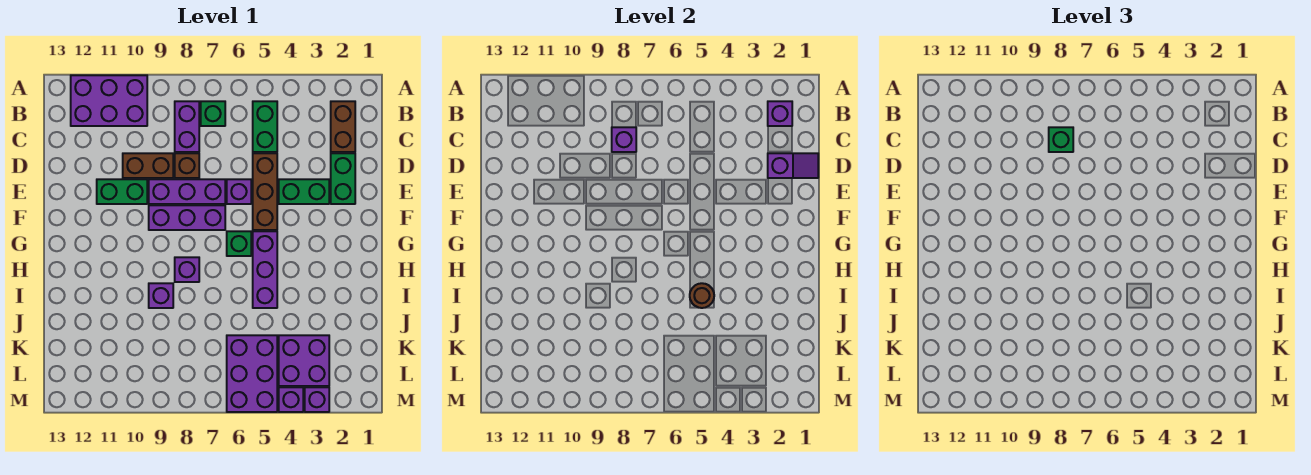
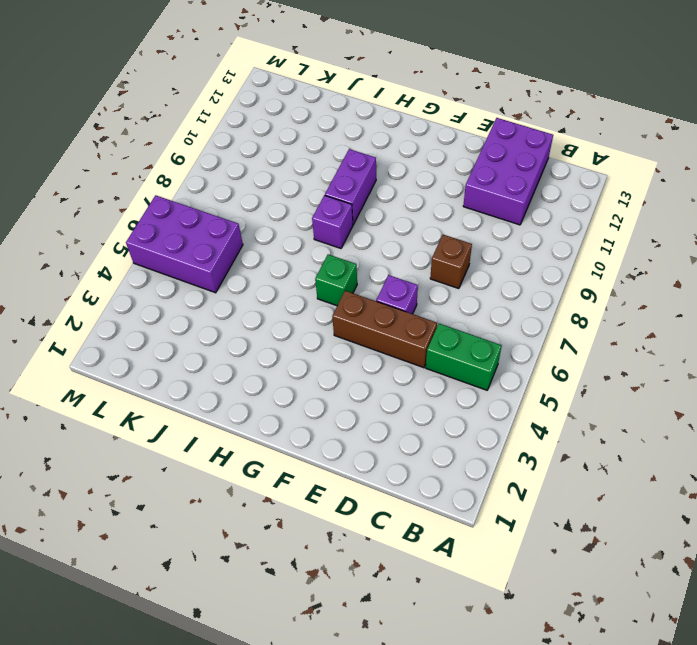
purple brick C11:D13 level 1 -> purple brick A10:B12 level 1
purple brick H9:H10 level 1 -> purple brick B8:C8 level 1
none -> brown brick B2:C2 level 1
none -> green brick B7 level 1
none -> green brick D2:E2 level 1

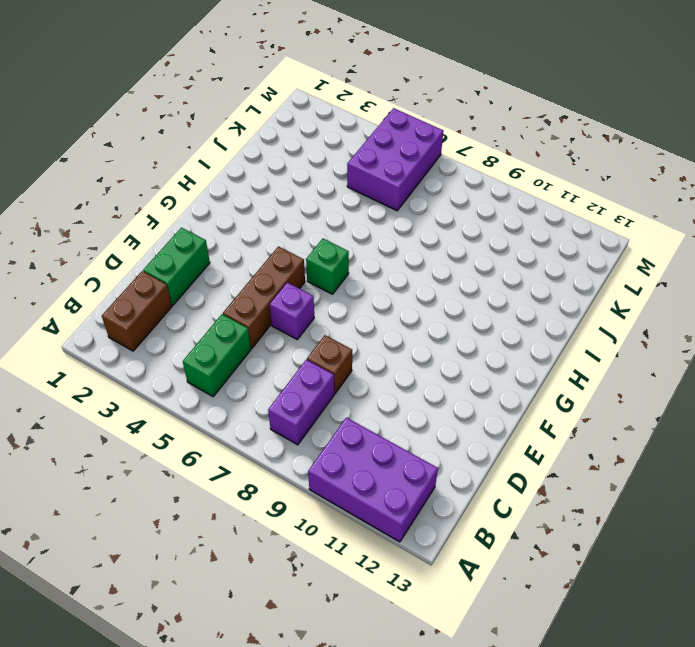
none -> green brick B7 level 1
none -> brown brick D9:D10 level 1
none -> green brick E3:E4 level 1

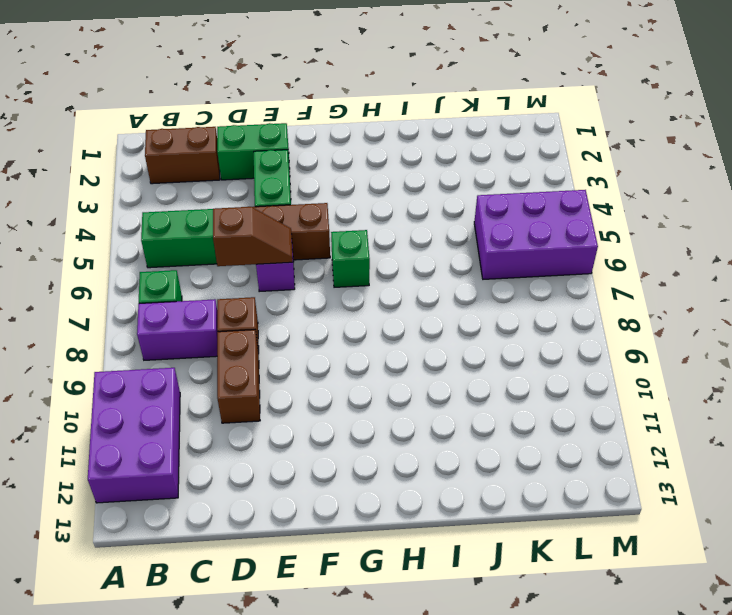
brown slope D6:E6 level 2 top D -> none
none -> purple brick E7:E9 level 1
none -> green brick E10:E11 level 1
none -> purple brick F7:F9 level 1

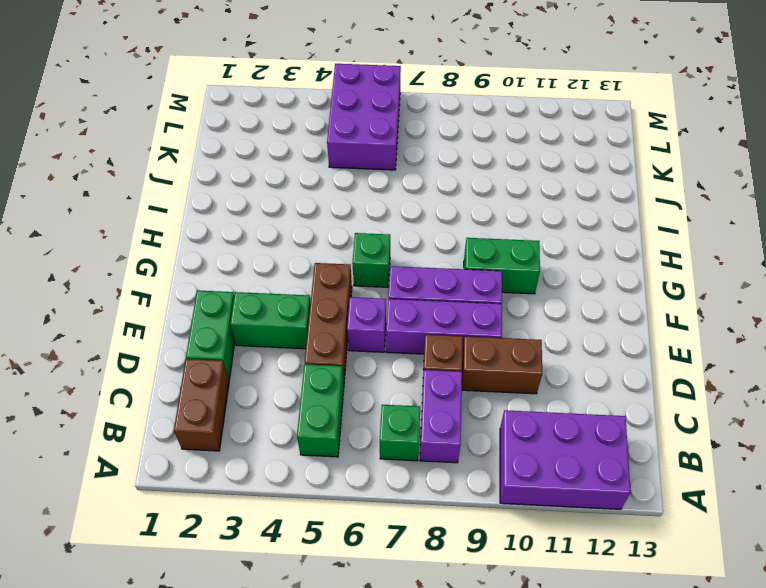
green brick G9:G10 level 1 -> green brick E10:E11 level 1
none -> purple brick G5:I5 level 1
none -> purple brick H8 level 1
none -> purple brick I9 level 1

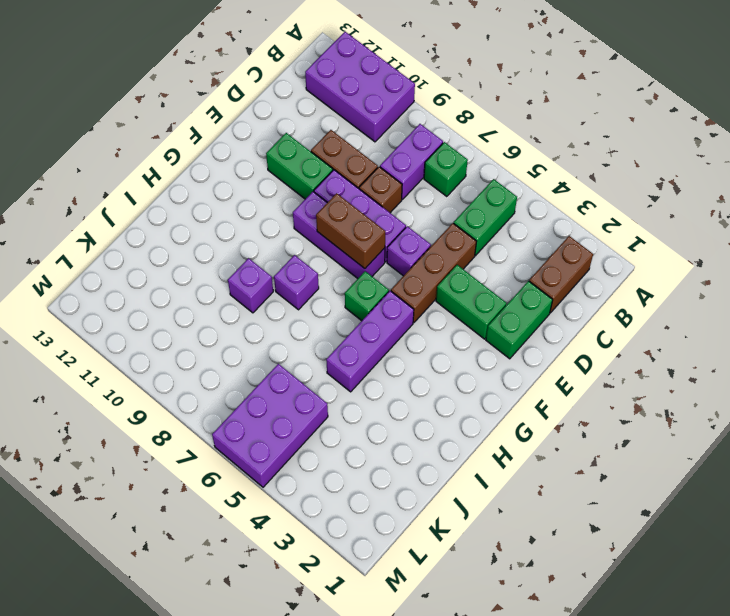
brown brick F7:F8 level 2 -> none
none -> purple brick K3:L4 level 1
none -> purple brick M3 level 1
none -> purple brick M4 level 1

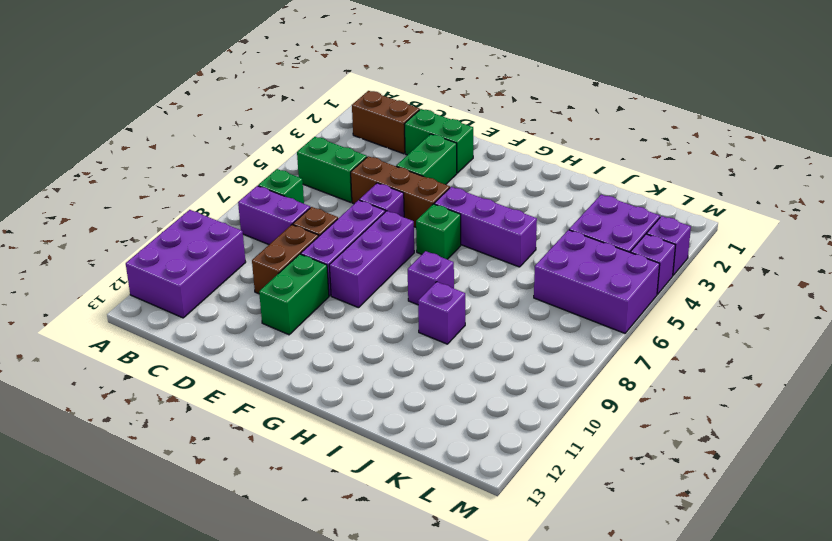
none -> purple brick B2 level 2
none -> purple brick C8 level 2
none -> purple slope D1:D2 level 2 top 2

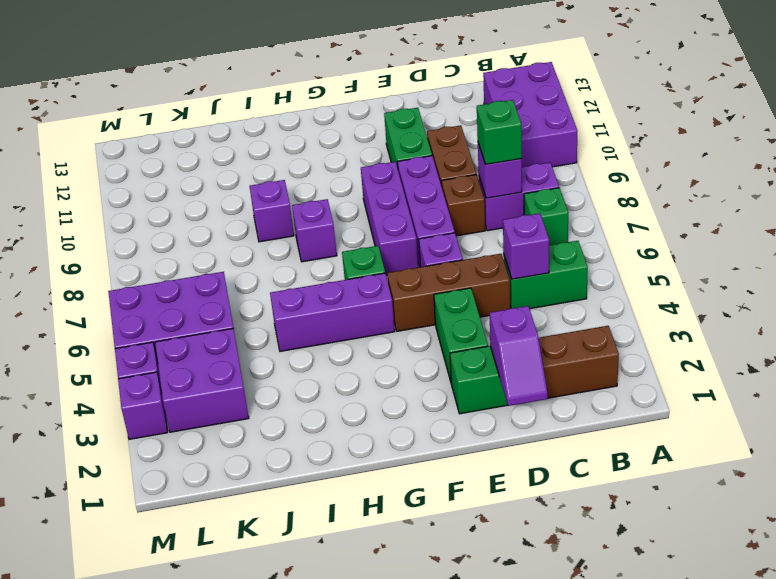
purple brick C5 level 2 -> purple brick B2 level 2
none -> brown round brick I5 level 2

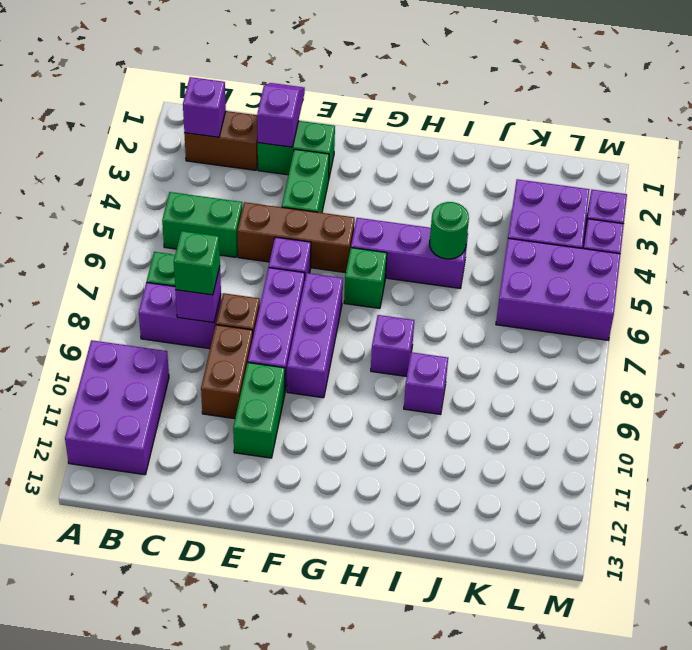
green round brick I5 level 2 -> brown round brick I5 level 2

